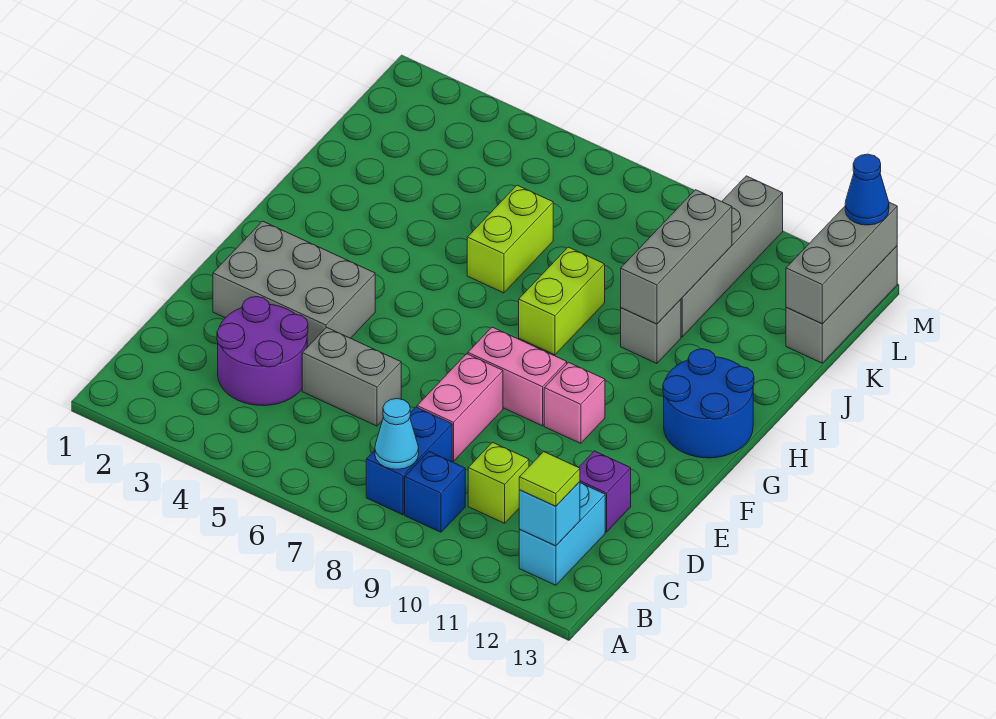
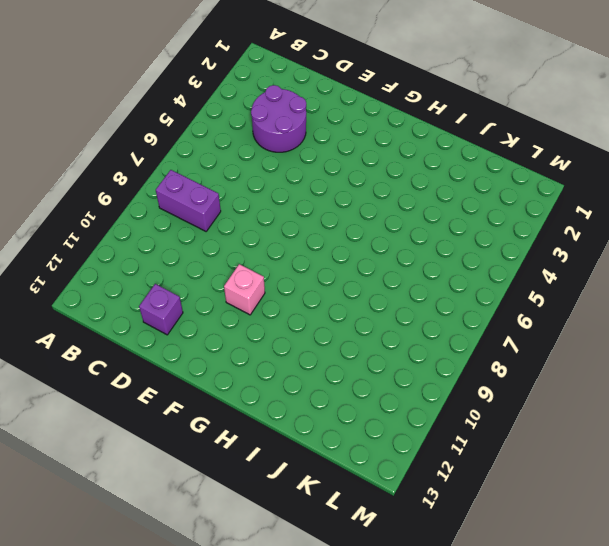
purple brick B8:C8 level 1 -> blue brick B8:C8 level 1
none -> blue brick B9 level 1
none -> cyan brick B12:C12 level 1
none -> lime brick C10 level 1

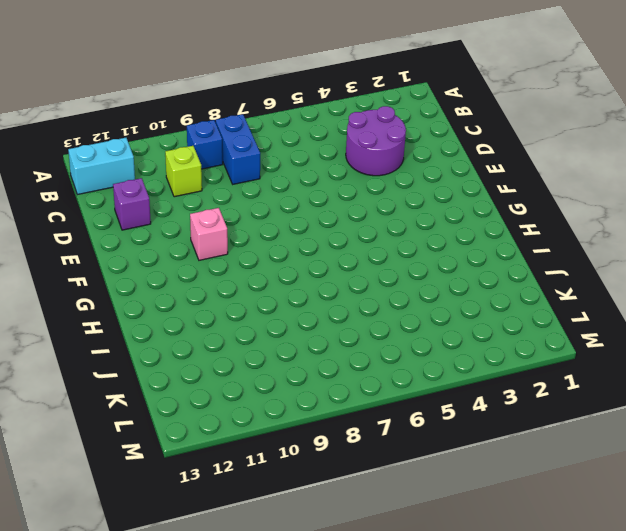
cyan brick B12:B13 level 1 -> cyan brick B12:C12 level 1
none -> grey brick D5:D6 level 1
none -> pink brick D8:E8 level 1
none -> grey brick E2:F4 level 1

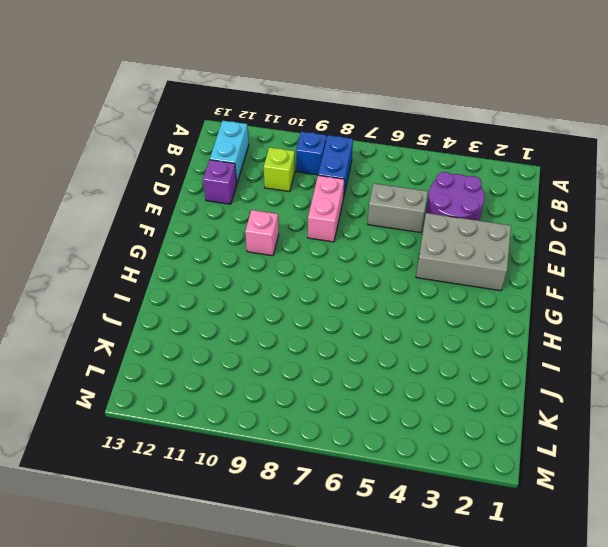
none -> pink brick F8:F9 level 1
none -> blue round brick G12:H13 level 1
none -> lime brick H8:I8 level 1

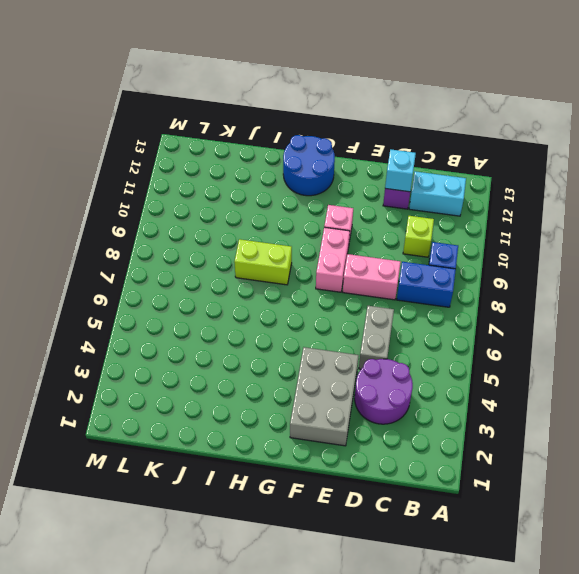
cyan brick D12 level 2 -> cyan brick B12 level 2
none -> lime brick I6:J6 level 1
none -> grey brick I10 level 1
none -> grey brick J10:M10 level 1

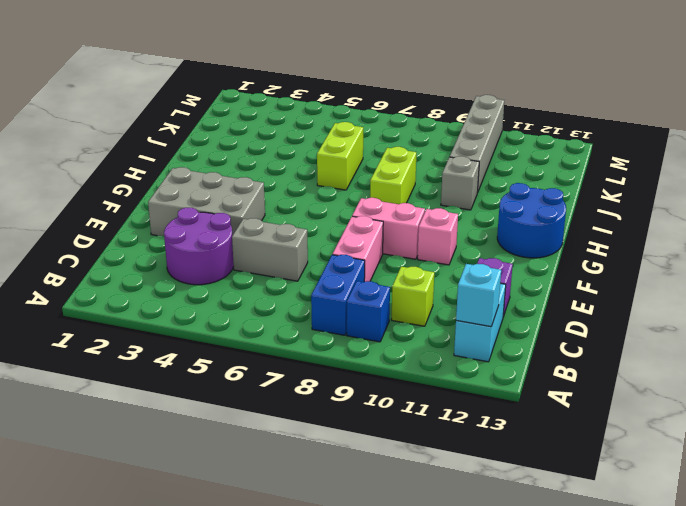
none -> grey brick K13:M13 level 1
none -> cyan cone B8 level 2
none -> grey brick I10:K10 level 2

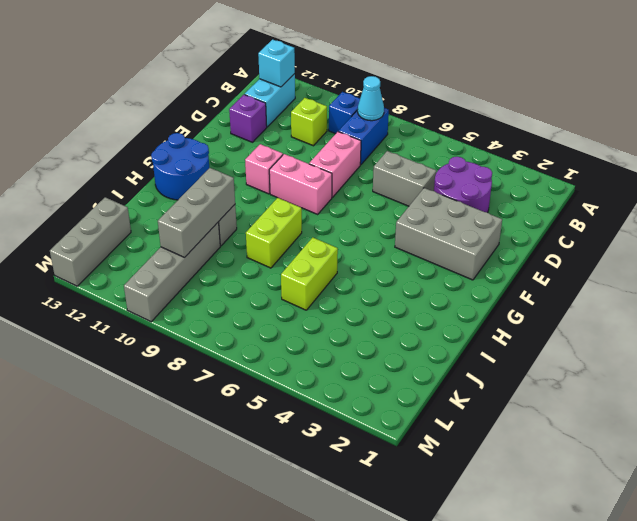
none -> grey brick K13:M13 level 2
none -> lime tile B12 level 3
none -> blue cone M13 level 3

